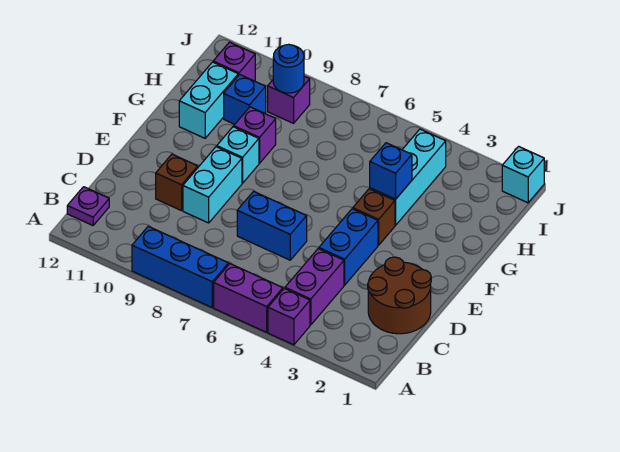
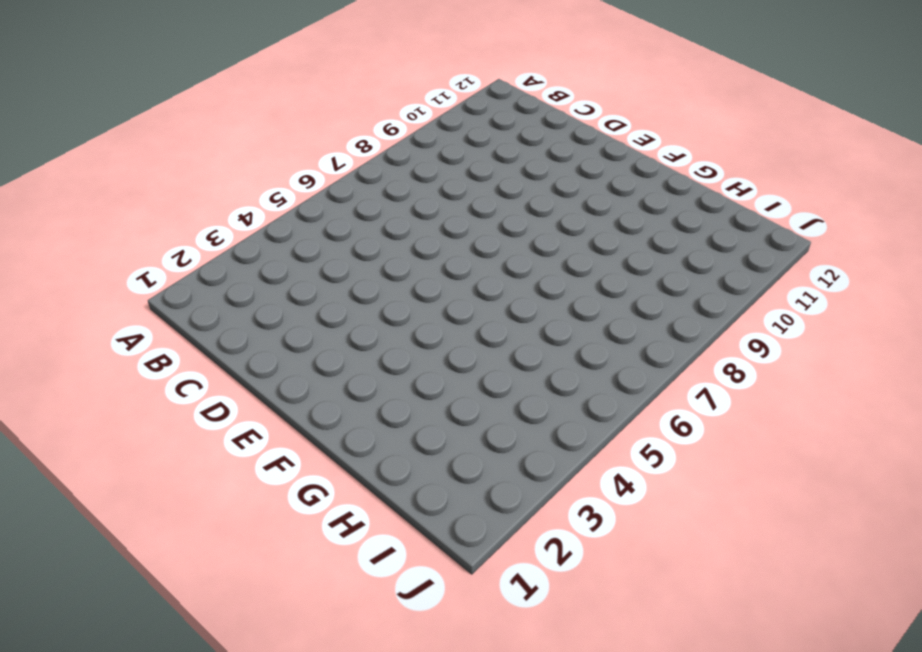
none -> purple brick A4 level 1
none -> purple brick A5:A6 level 1
none -> blue brick A7:A9 level 1

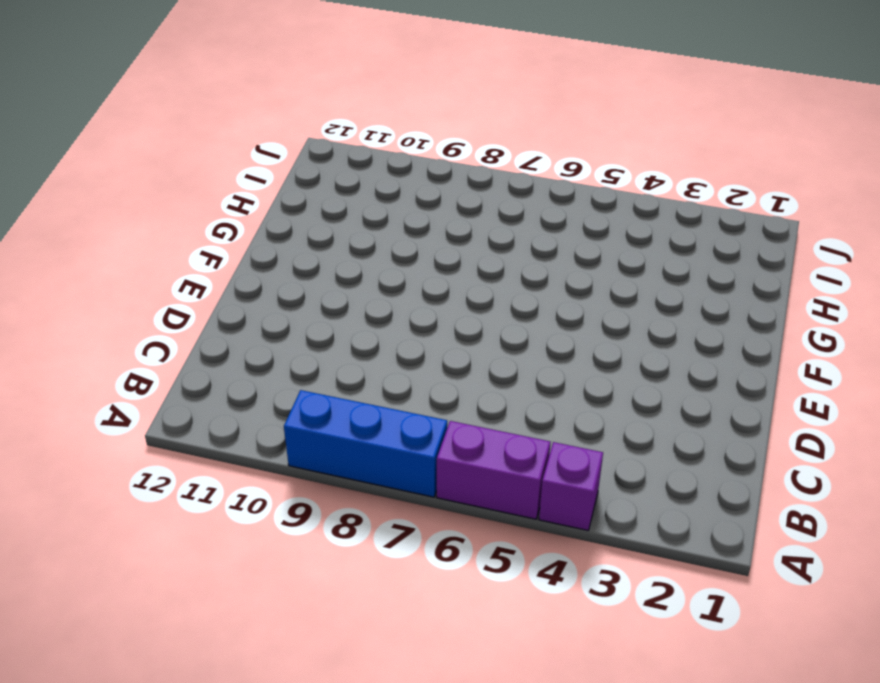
none -> purple brick B4:C4 level 1
none -> purple plate B12 level 1
none -> brown round brick C1:D2 level 1

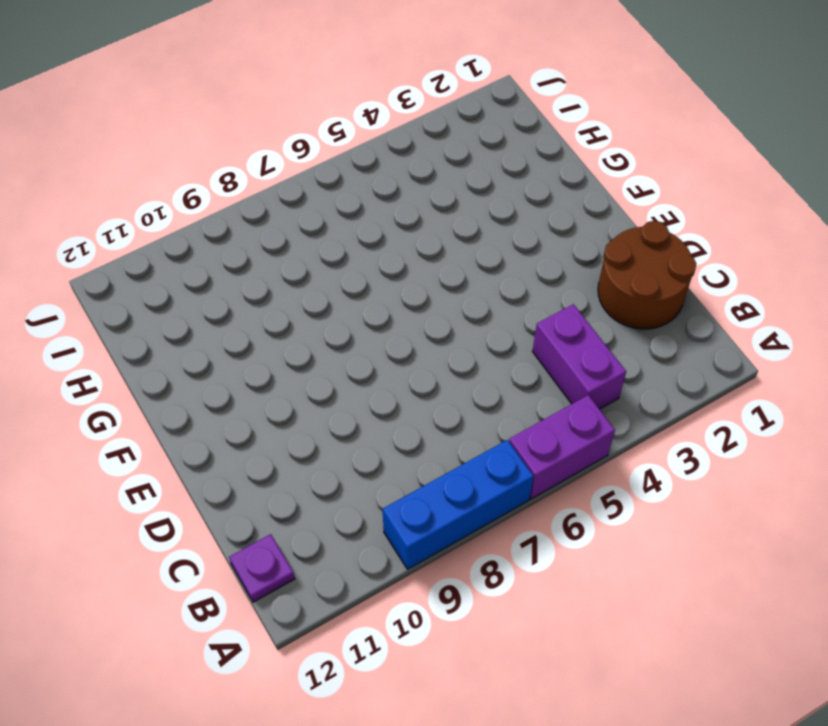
none -> purple brick A4 level 1
none -> blue brick D4:E4 level 1
none -> blue brick D6:D7 level 1

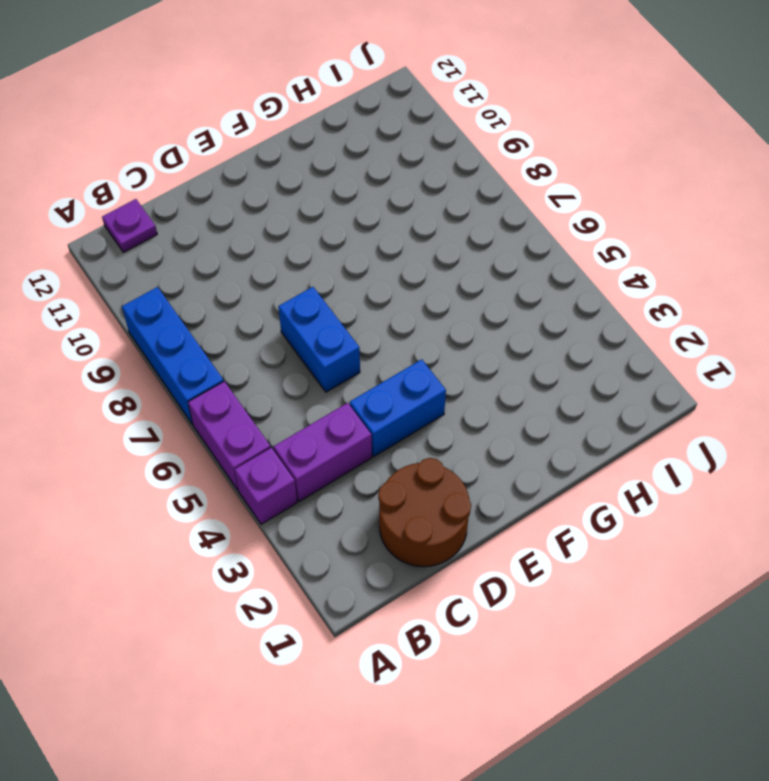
none -> cyan brick D9:E9 level 1
none -> brown brick D10 level 1
none -> brown brick F4 level 1

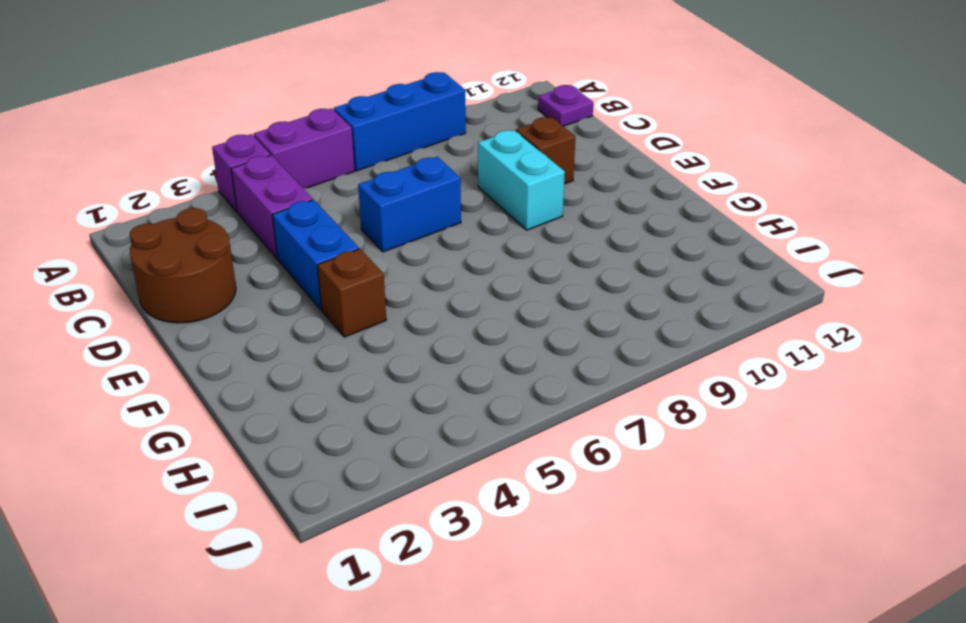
none -> cyan brick F9 level 1
none -> cyan brick G4:I4 level 1
none -> purple brick G9 level 1

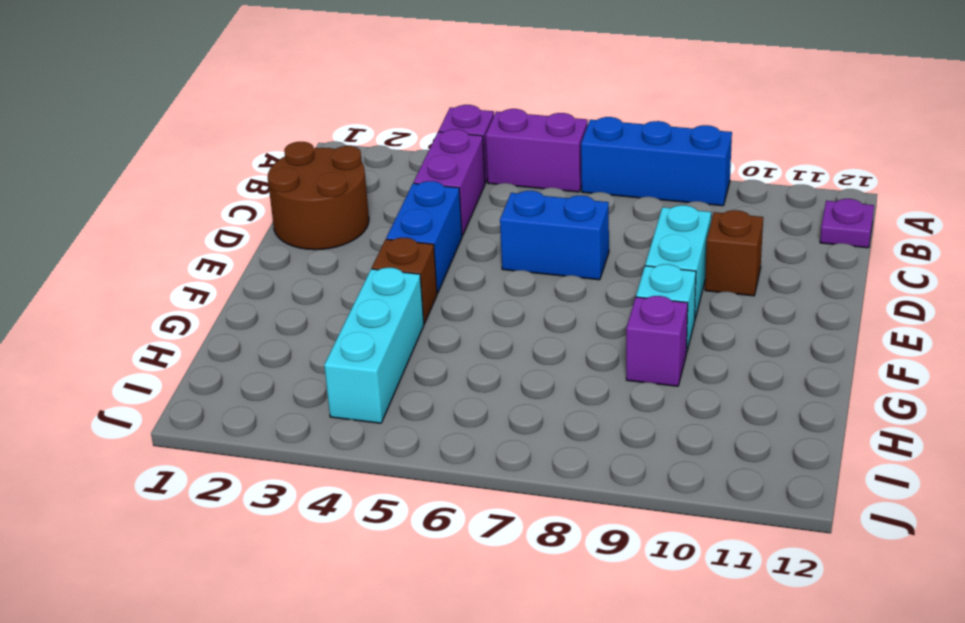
none -> cyan brick G11:H11 level 1
none -> blue brick H10 level 1
none -> purple brick I9 level 1

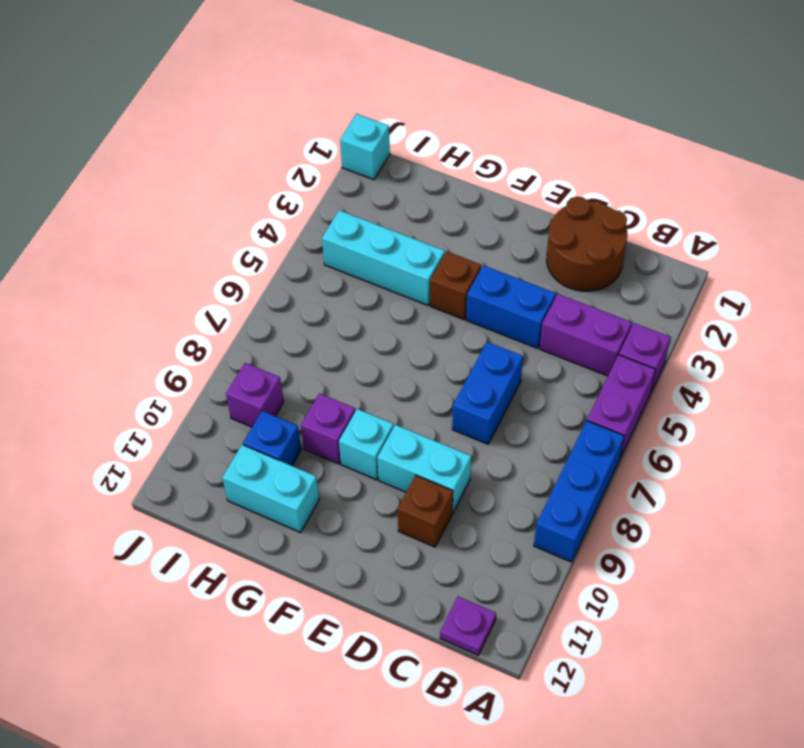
none -> purple brick I11 level 1
none -> blue brick G4 level 2
none -> blue round brick I9 level 2

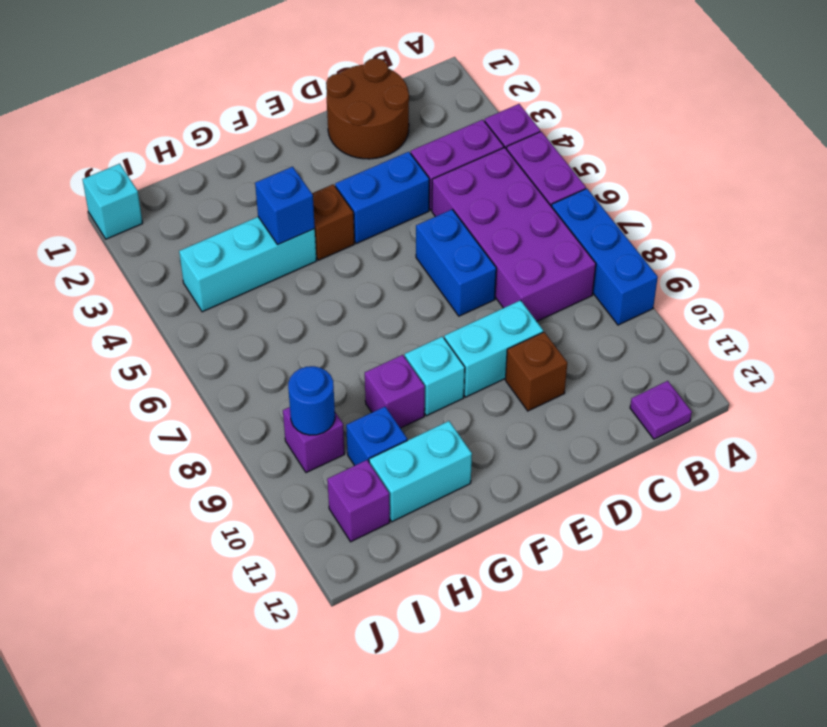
purple brick B5:C8 level 1 -> none

